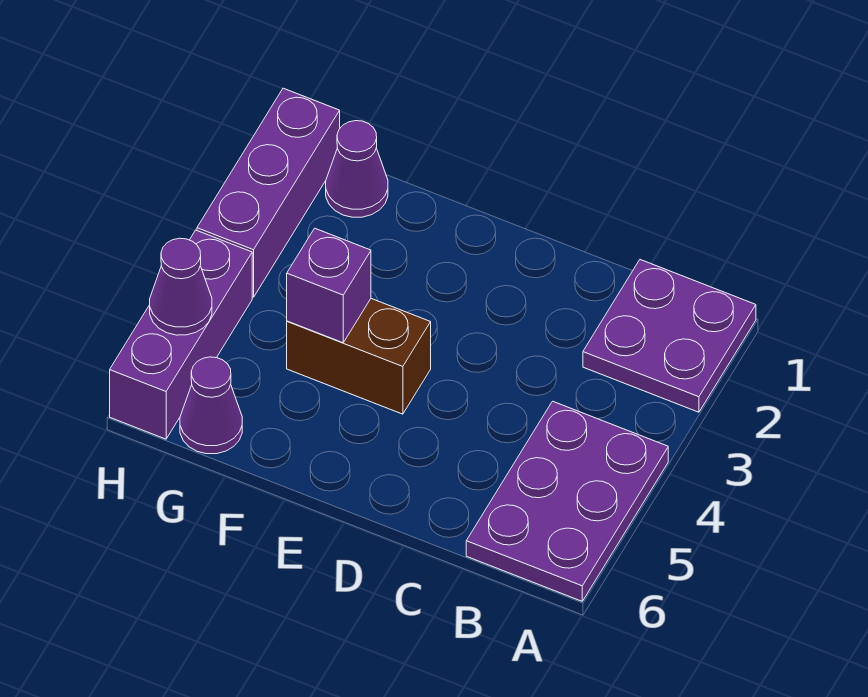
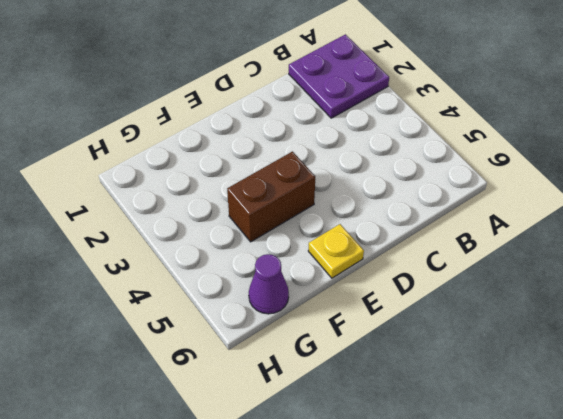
yellow plate E6 level 1 -> none
none -> purple plate A4:B6 level 1
none -> purple cone G1 level 1

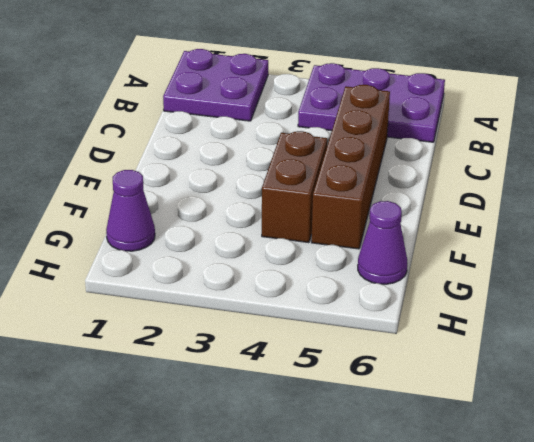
brown brick C5:F5 level 1 -> none
none -> purple brick H1:H3 level 1
none -> purple brick H4:H6 level 1

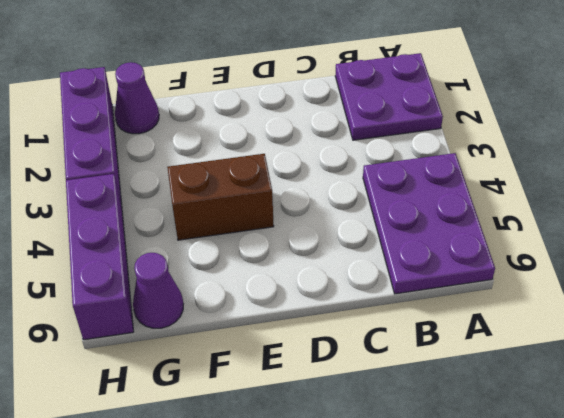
none -> purple brick F4 level 2
none -> purple cone H5 level 2

